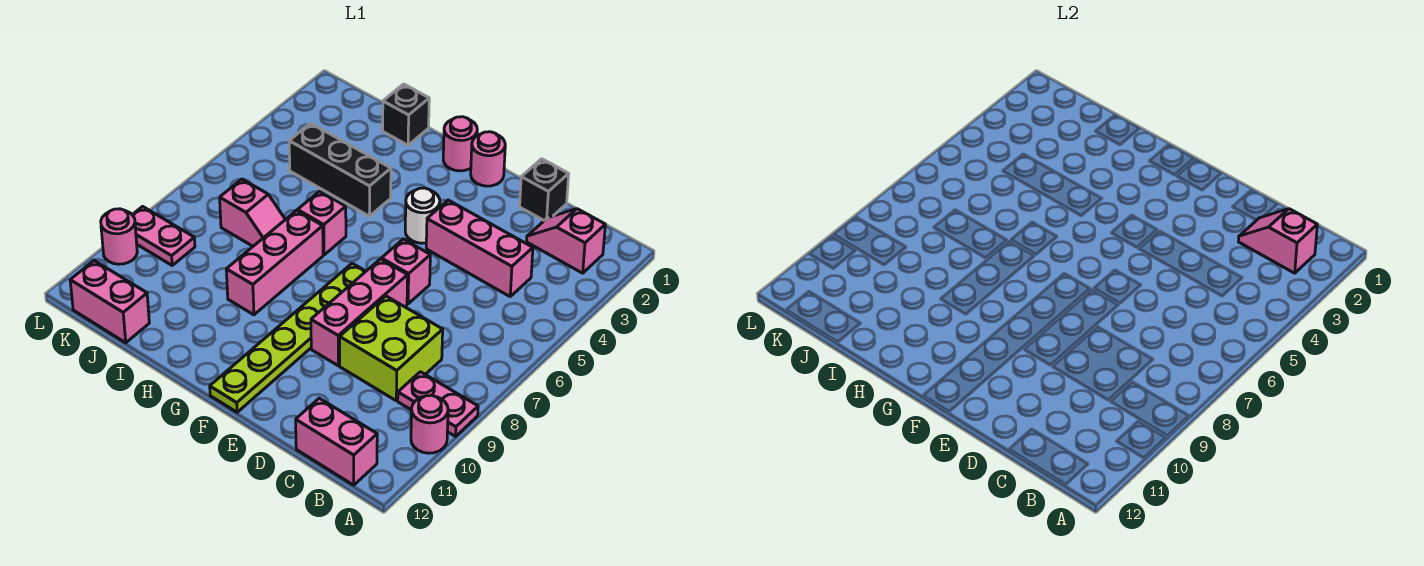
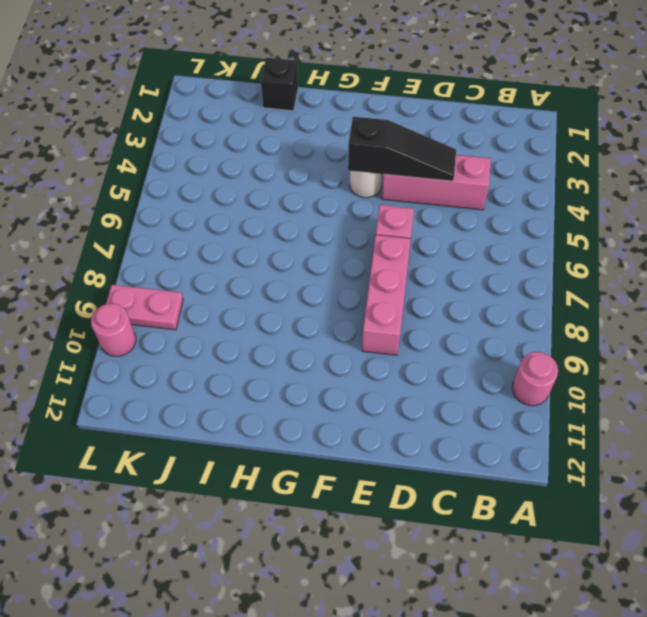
black slope D4:F4 level 2 top F -> none
none -> pink plate A9:B9 level 1
none -> pink slope B2:C2 level 1 top B
none -> pink brick B12:C12 level 1

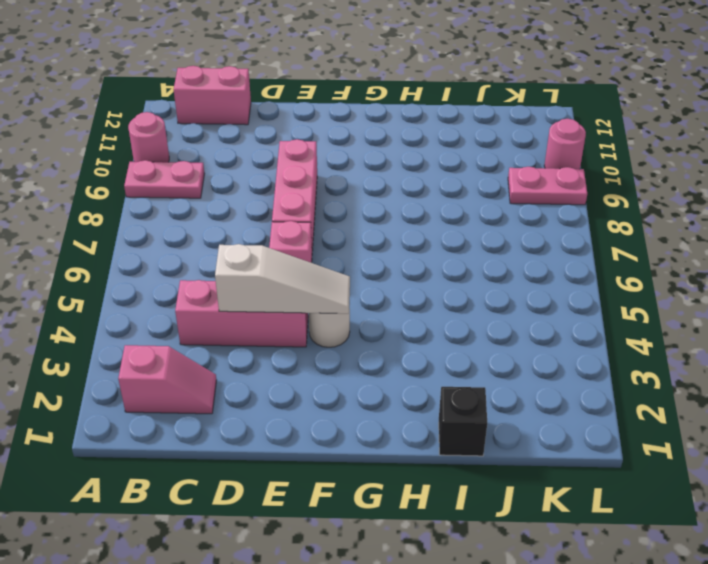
white slope D4:F4 level 2 top D -> none
none -> lime brick C8:D9 level 1
none -> black brick D1 level 1
none -> pink round brick F1 level 1

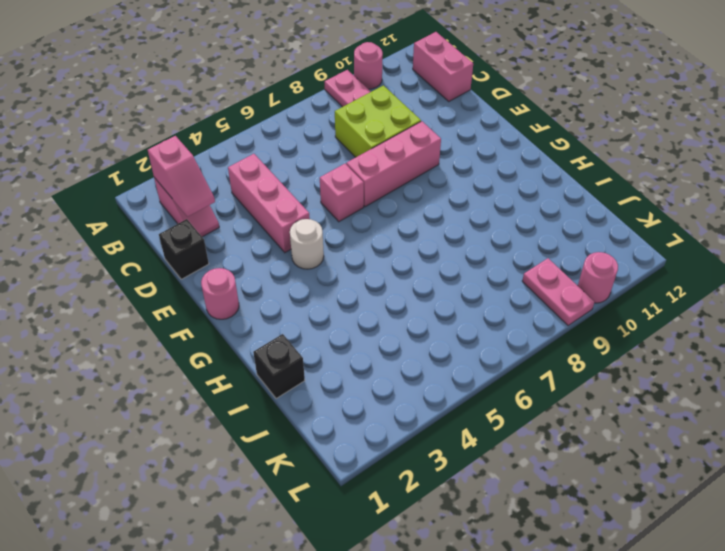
none -> lime plate F7:F12 level 1
none -> pink round brick G1 level 1
none -> black brick H4:J4 level 1

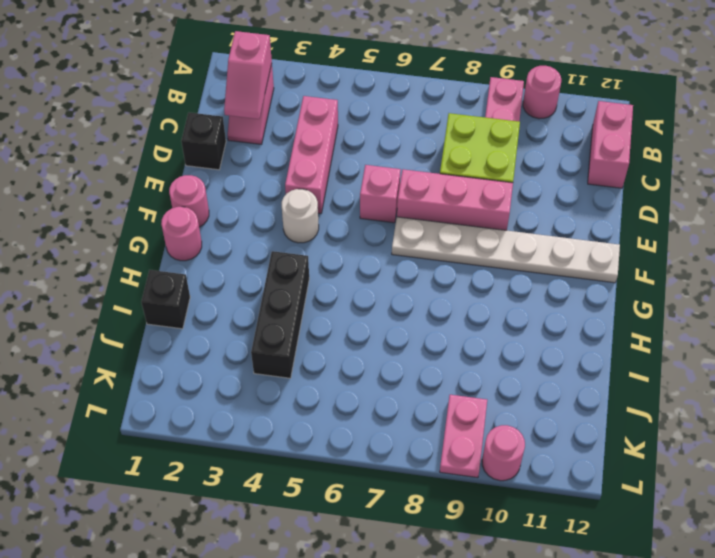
white plate F7:F12 level 1 -> lime plate F7:F12 level 1
none -> pink brick H6 level 1
none -> pink brick H7:H9 level 1
none -> pink slope I7:J7 level 1 top J

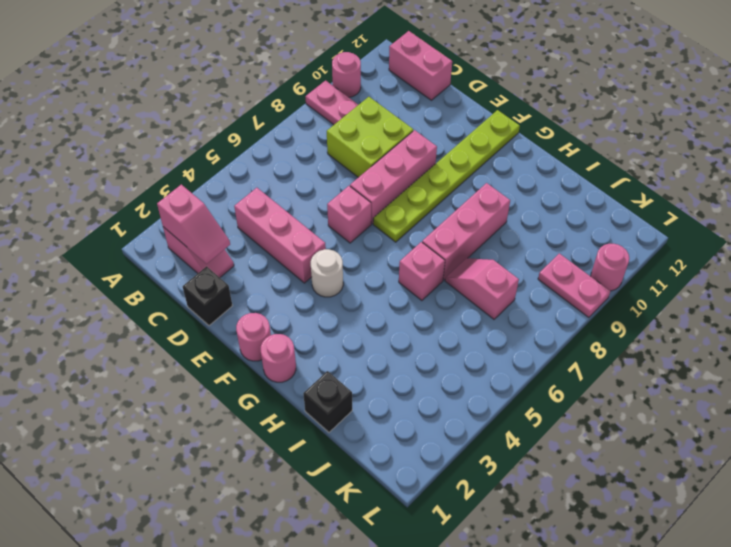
none -> black brick H4:J4 level 1
none -> pink brick J12:K12 level 1

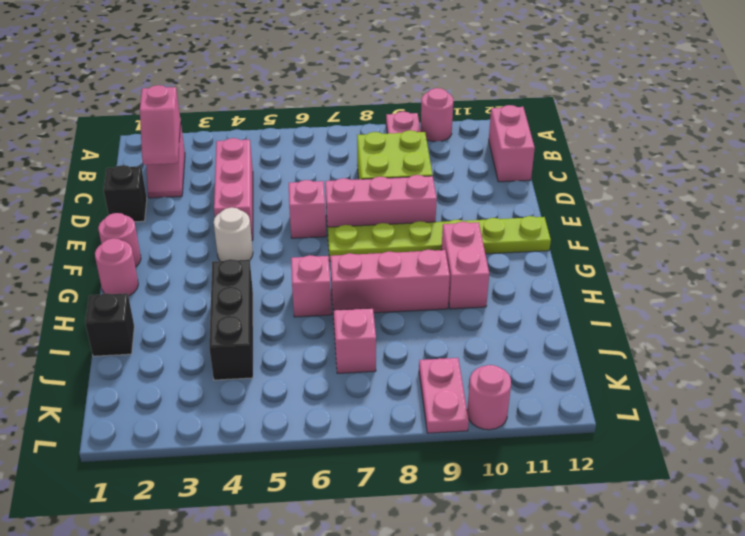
pink brick G10:H10 level 1 -> pink brick J12:K12 level 1

